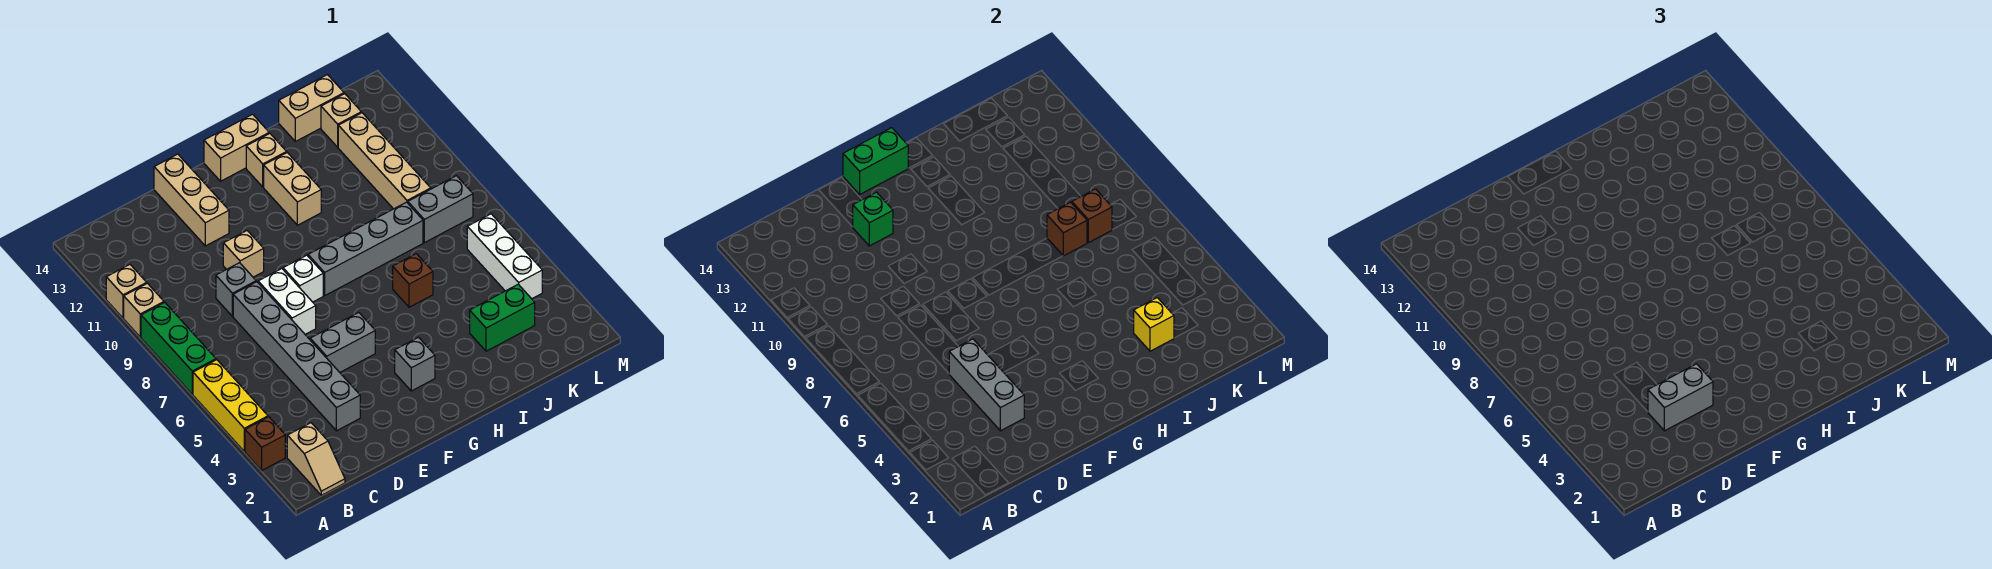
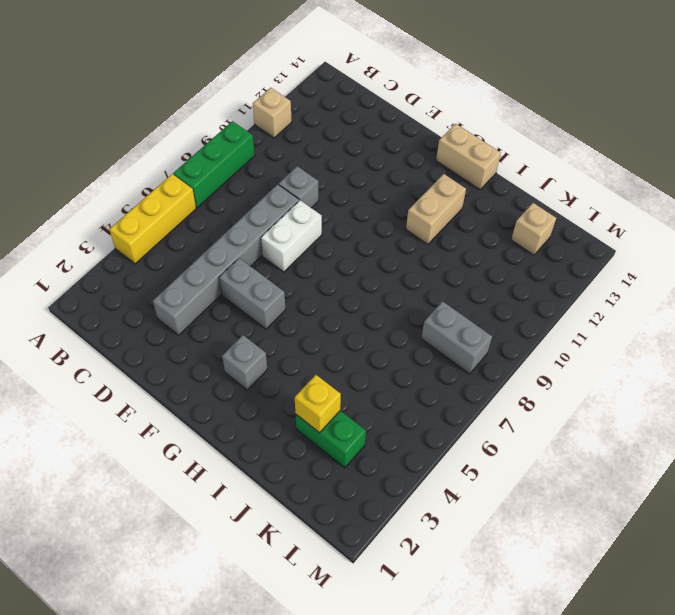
none -> brown brick A3 level 1
none -> tan brick A10 level 1
none -> tan slope B1:B2 level 1 top 2
none -> tan brick E10 level 1

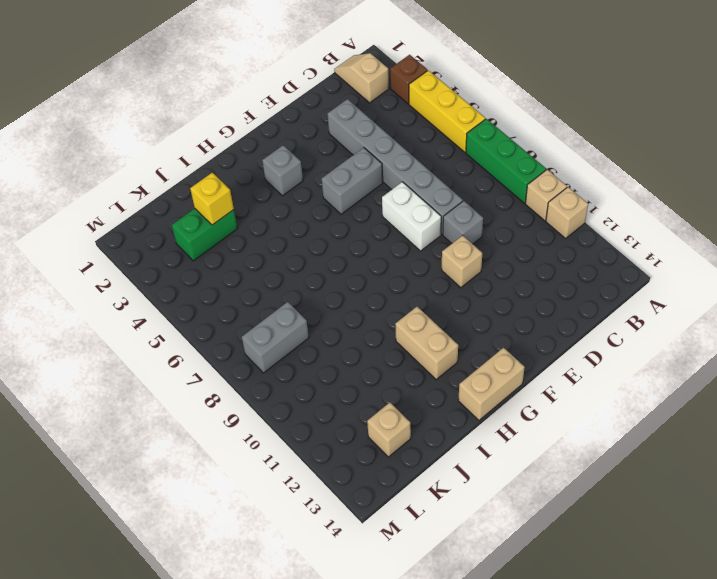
none -> tan brick E12:E14 level 1
none -> white brick F8 level 1
none -> grey brick G8:J8 level 1
none -> tan brick H13 level 1

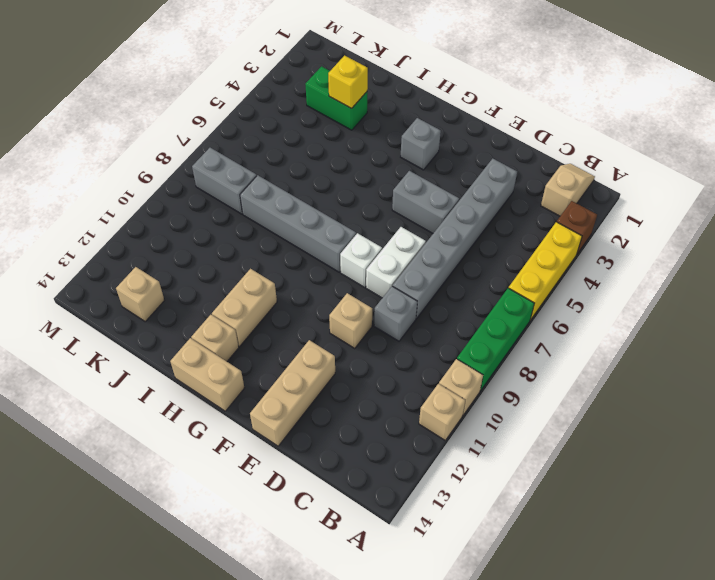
none -> brown brick I6 level 1
none -> tan brick J14:K14 level 1
none -> tan brick K9:K12 level 1
none -> white brick L4:L6 level 1

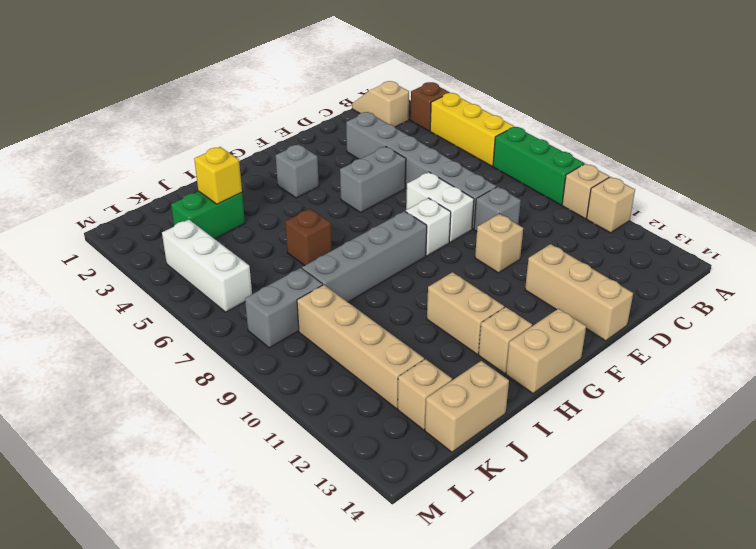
none -> grey brick D3:D5 level 2
none -> green brick E12 level 2
none -> green brick F14:G14 level 2
none -> brown brick J8 level 2

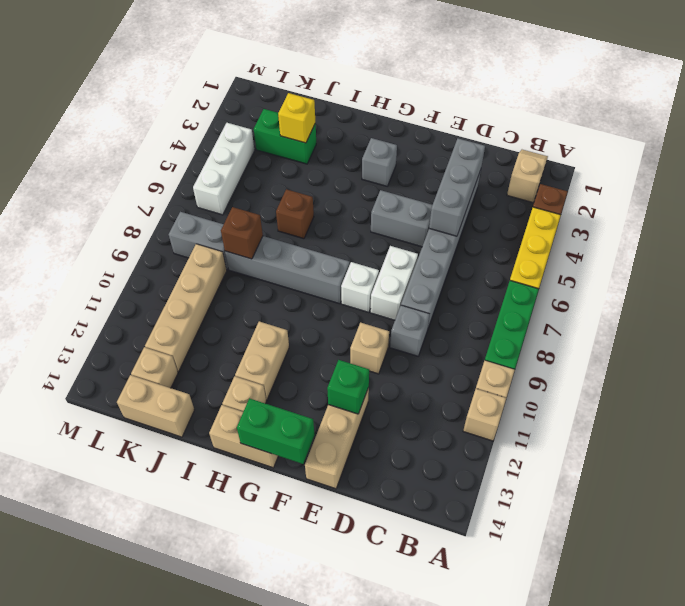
none -> brown brick K8 level 2
none -> grey brick D3:E3 level 3

